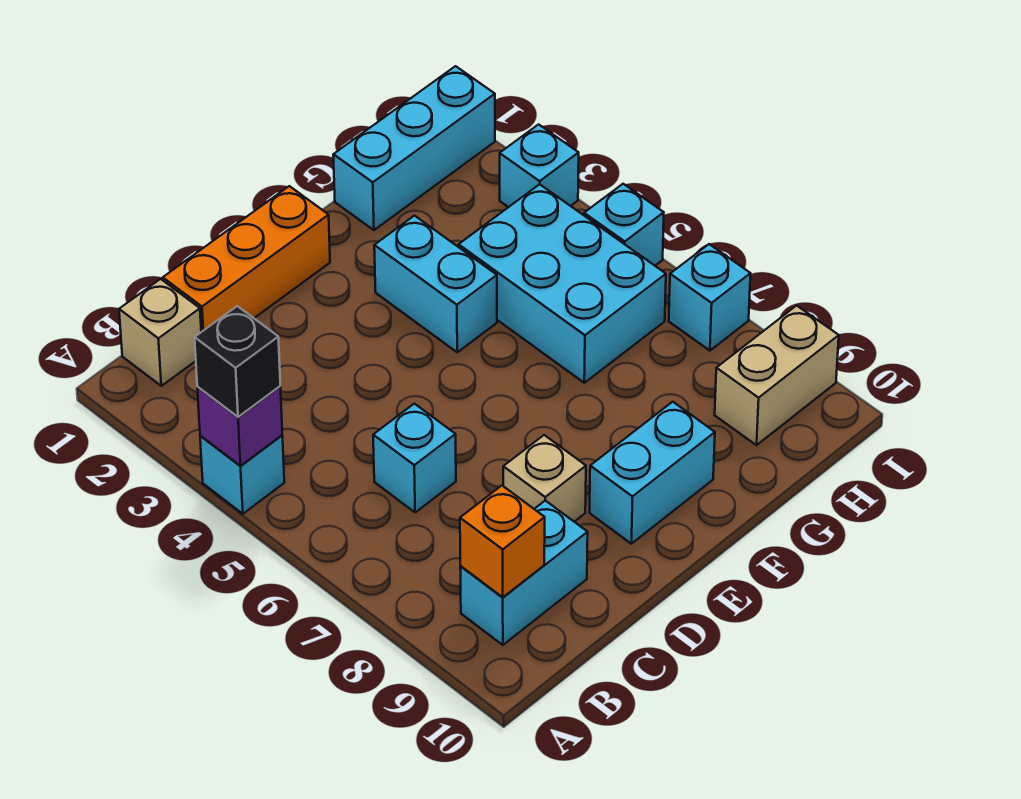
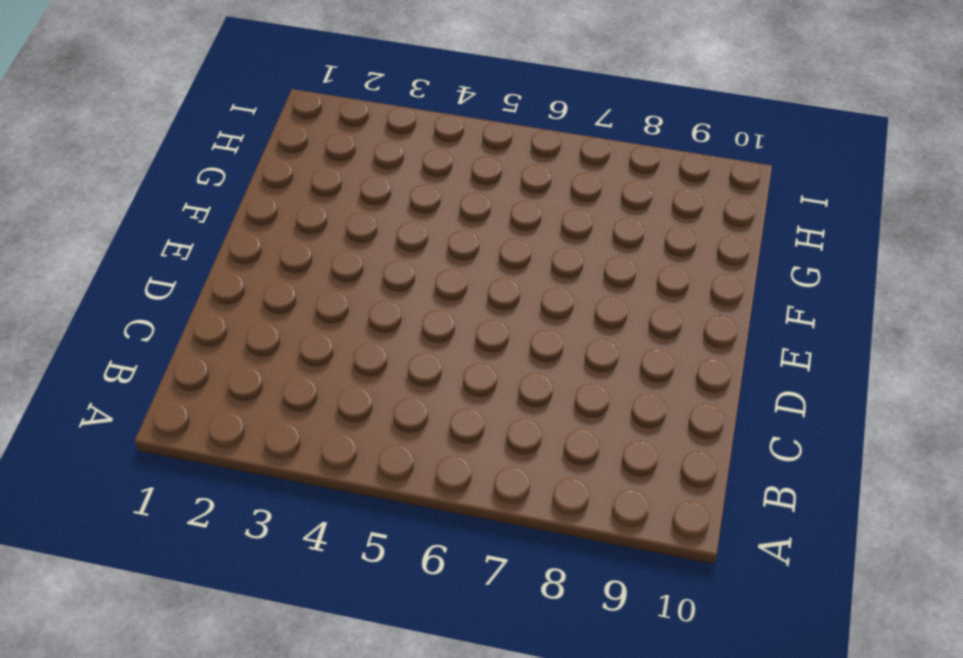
none -> cyan brick A4 level 1
none -> tan brick B1 level 1
none -> cyan brick B9:C9 level 1

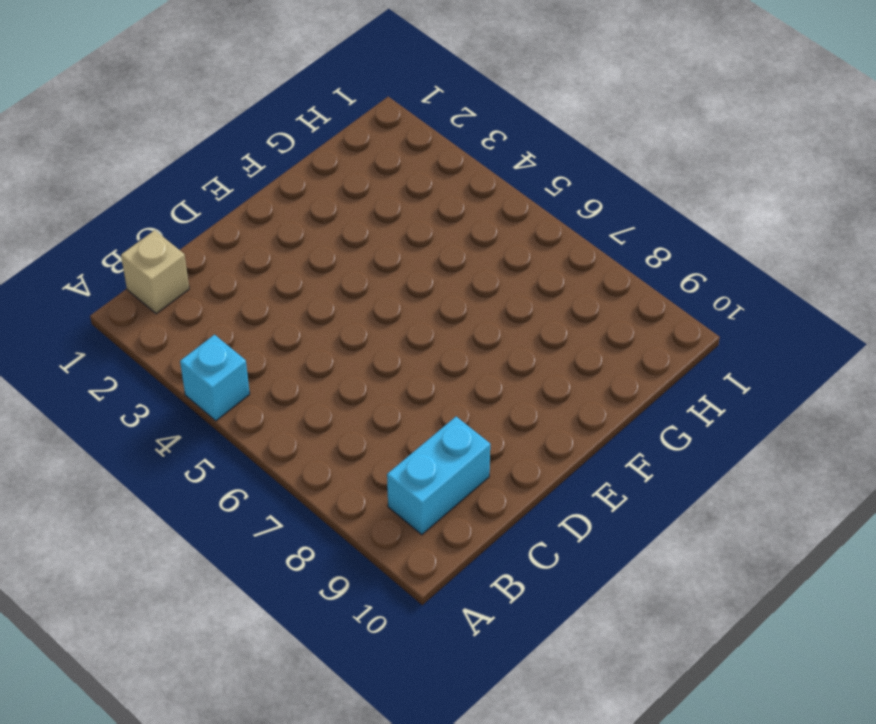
none -> orange brick C1:E1 level 1
none -> cyan brick C6 level 1
none -> tan brick D8 level 1

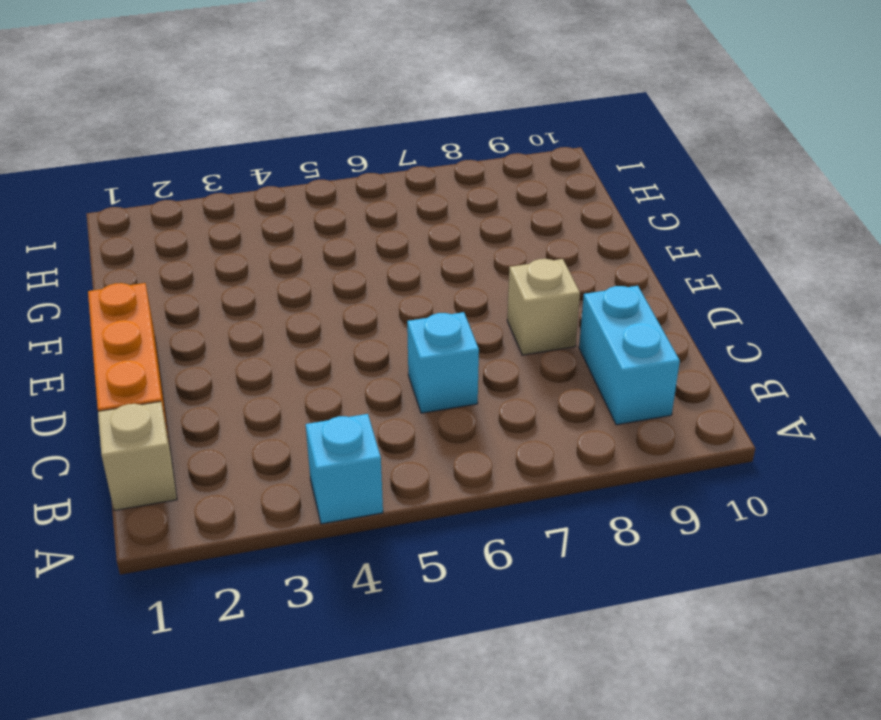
none -> cyan brick E9:F9 level 1
none -> cyan brick F3:F4 level 1
none -> cyan brick G1:I1 level 1

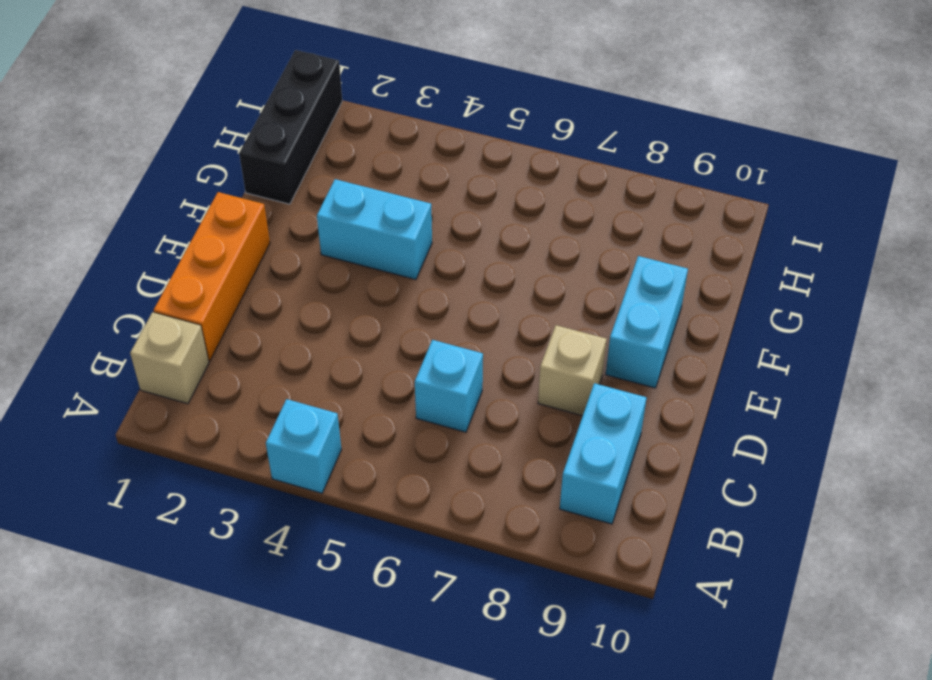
black brick G1:I1 level 1 -> cyan brick G1:I1 level 1
none -> cyan brick G4:H6 level 1
none -> tan brick H9:I9 level 1
none -> cyan brick I3 level 1

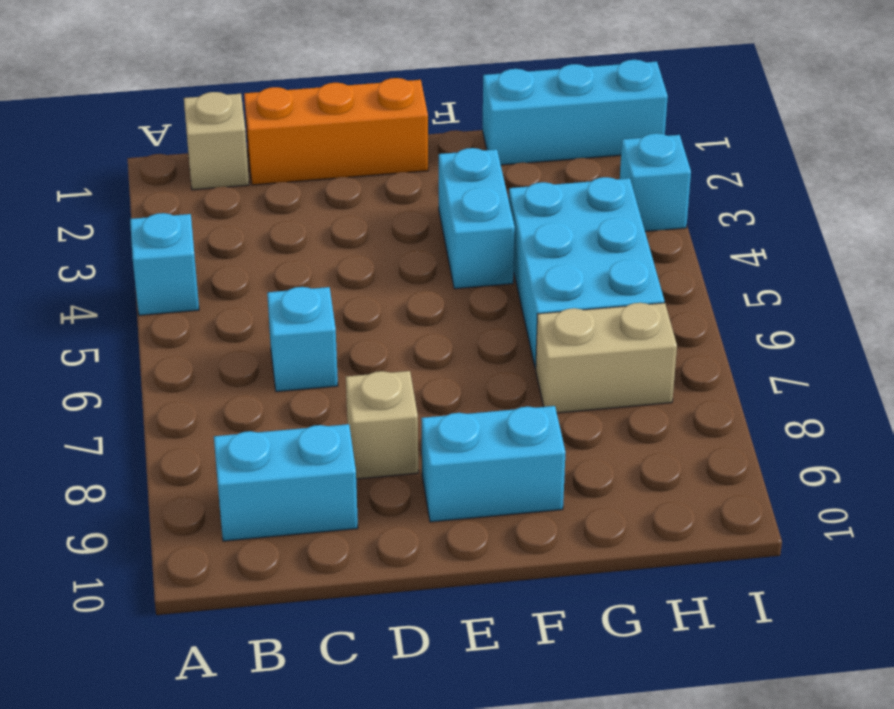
tan brick G7:H7 level 1 -> tan brick H9:I9 level 1
none -> cyan brick I5 level 1
none -> cyan brick I7 level 1
none -> purple brick A4 level 2

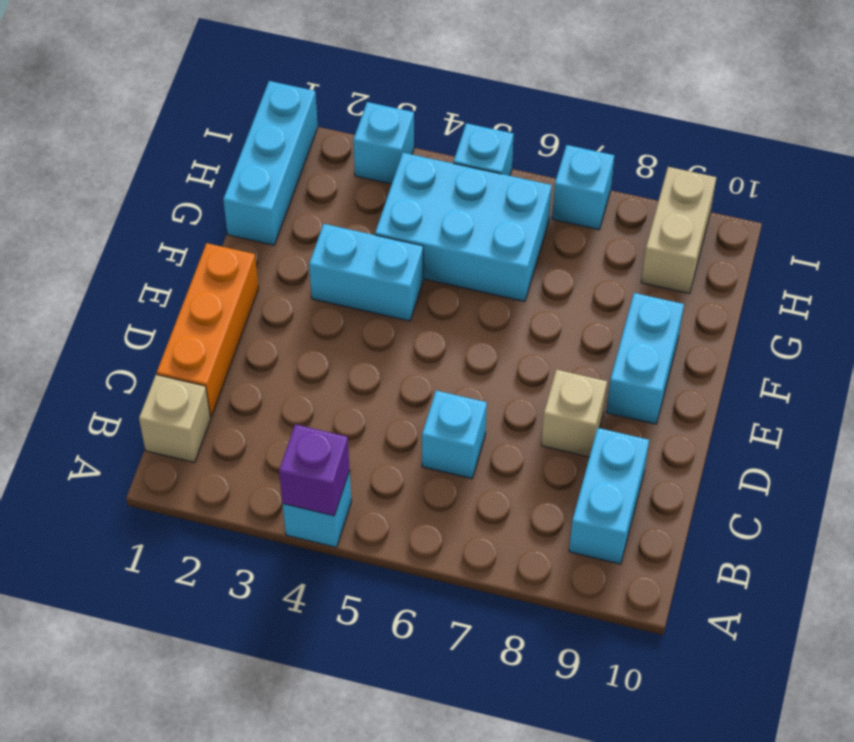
none -> orange brick B9 level 2
none -> black brick A4 level 3

